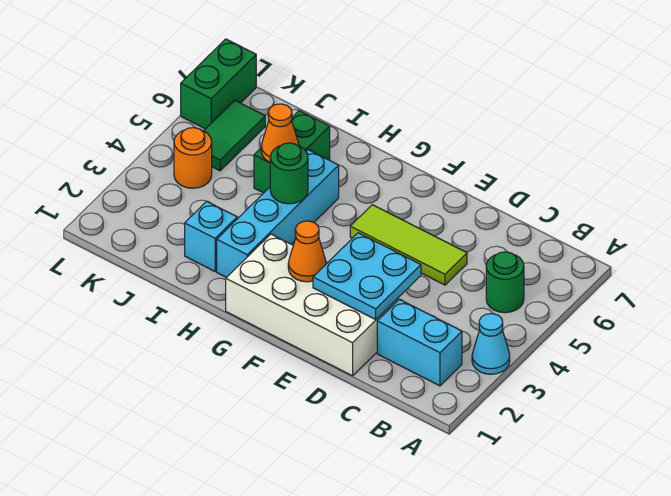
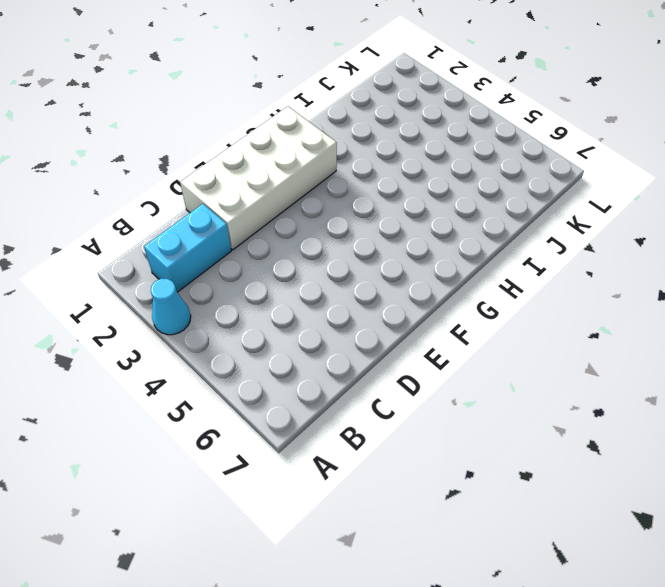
none -> green round brick B5 level 1
none -> lime tile D5:F5 level 1
none -> cyan brick H2:H5 level 1

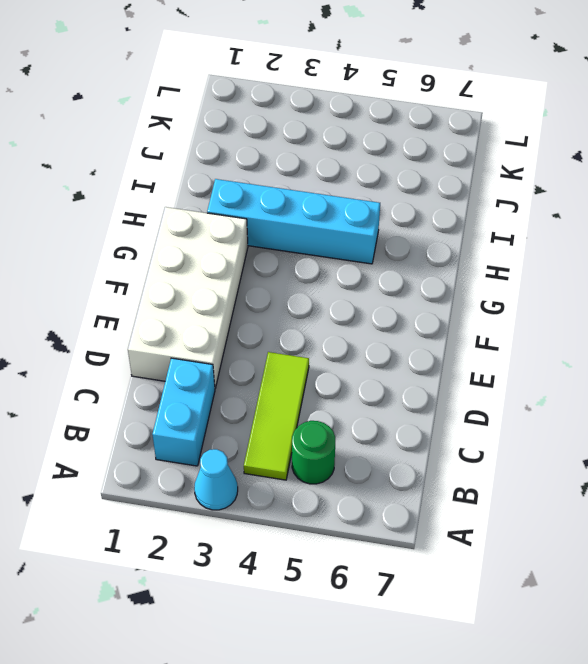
lime tile B4:D4 level 1 -> lime tile D5:F5 level 1
none -> cyan brick I2 level 1
none -> green brick I5:I6 level 1
none -> orange round brick K4 level 1

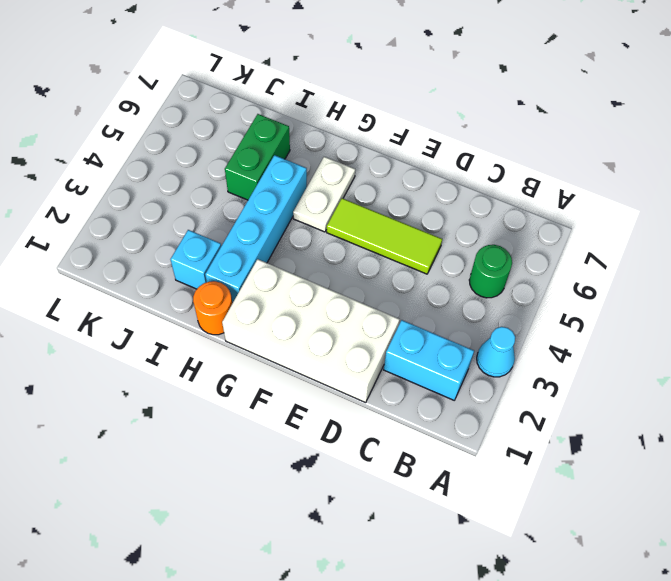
white plate G5:G6 level 1 -> none
orange round brick H1 level 1 -> orange round brick K4 level 1
none -> green tile K5:K6 level 1
none -> green brick L6:L7 level 1
none -> cyan plate D2:E3 level 2

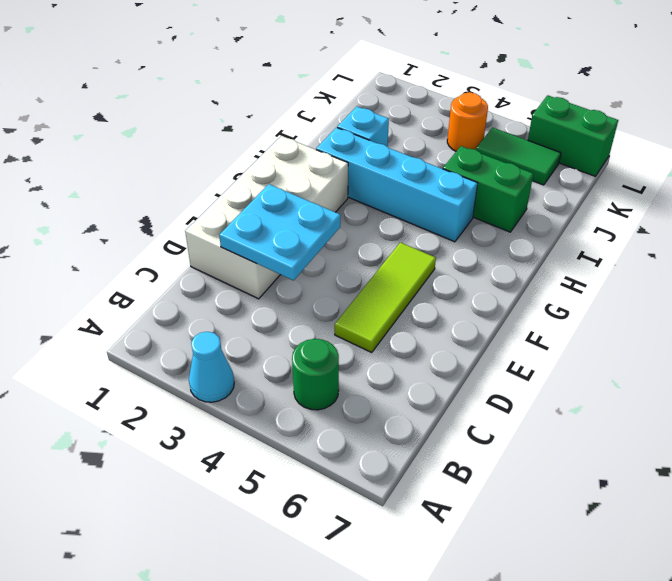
none -> cyan brick B2:C2 level 1
none -> orange cone F2 level 2
none -> green round brick H4 level 2

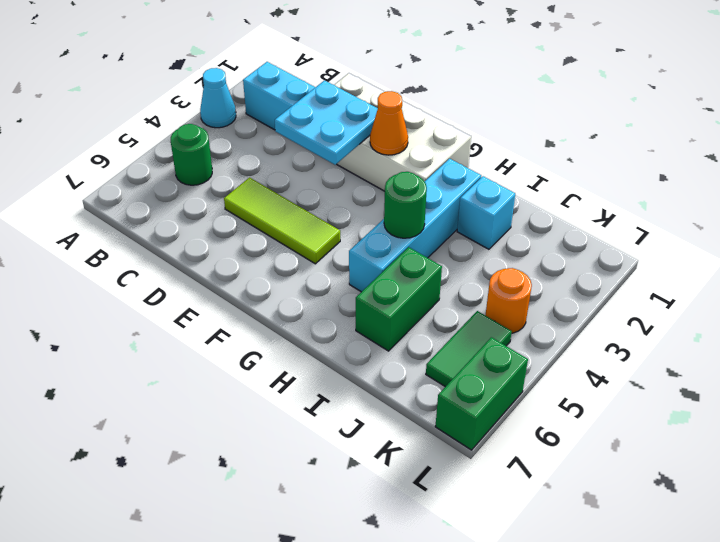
none -> orange cone I5 level 2

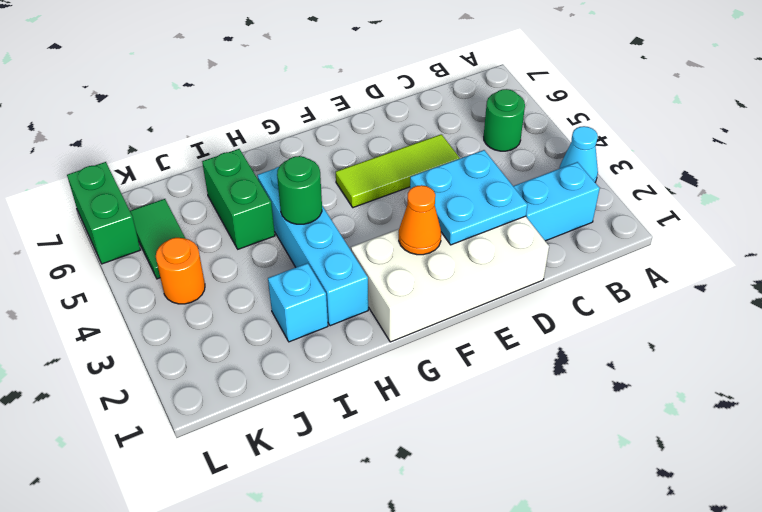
none -> orange cone I5 level 2

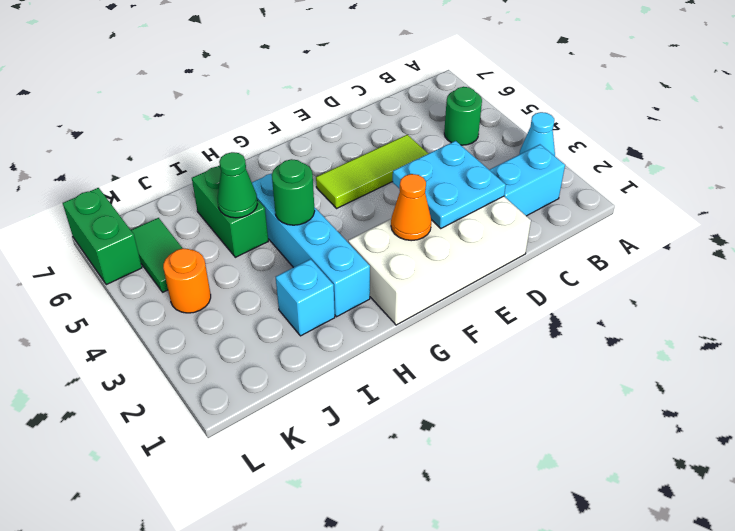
green cone I5 level 2 -> orange cone I5 level 2

